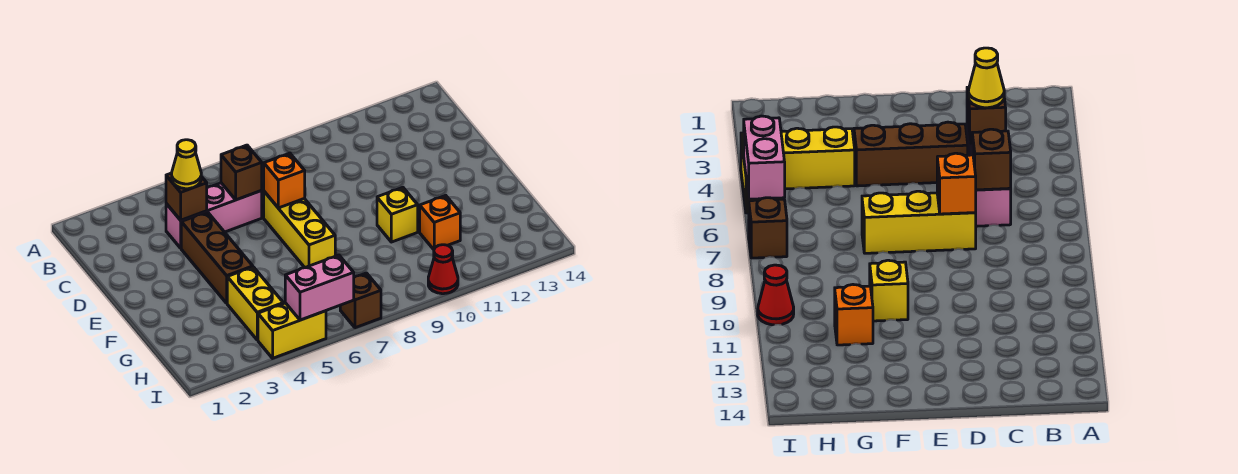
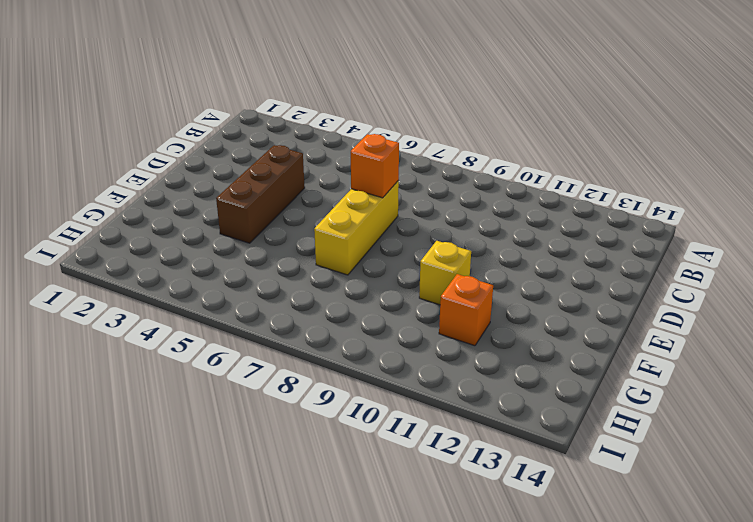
none -> pink brick C4:C6 level 1
none -> yellow brick G4:H4 level 1
none -> yellow brick I4:I5 level 1

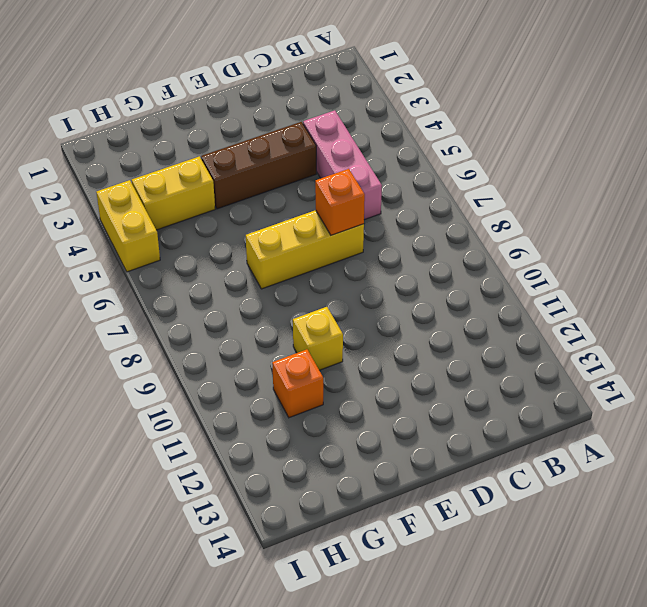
none -> brown brick I7 level 1
none -> red cone I10 level 1
none -> brown brick C4 level 2

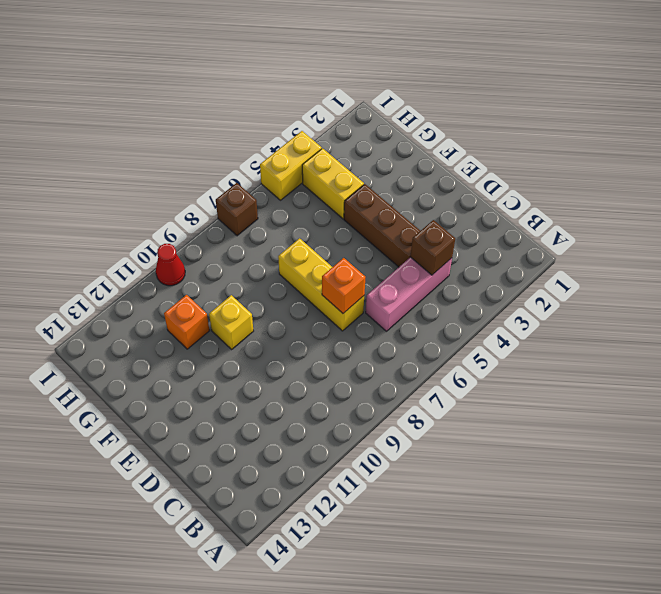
none -> brown brick C6 level 2
none -> pink brick I5:I6 level 2
none -> yellow cone C4 level 3

